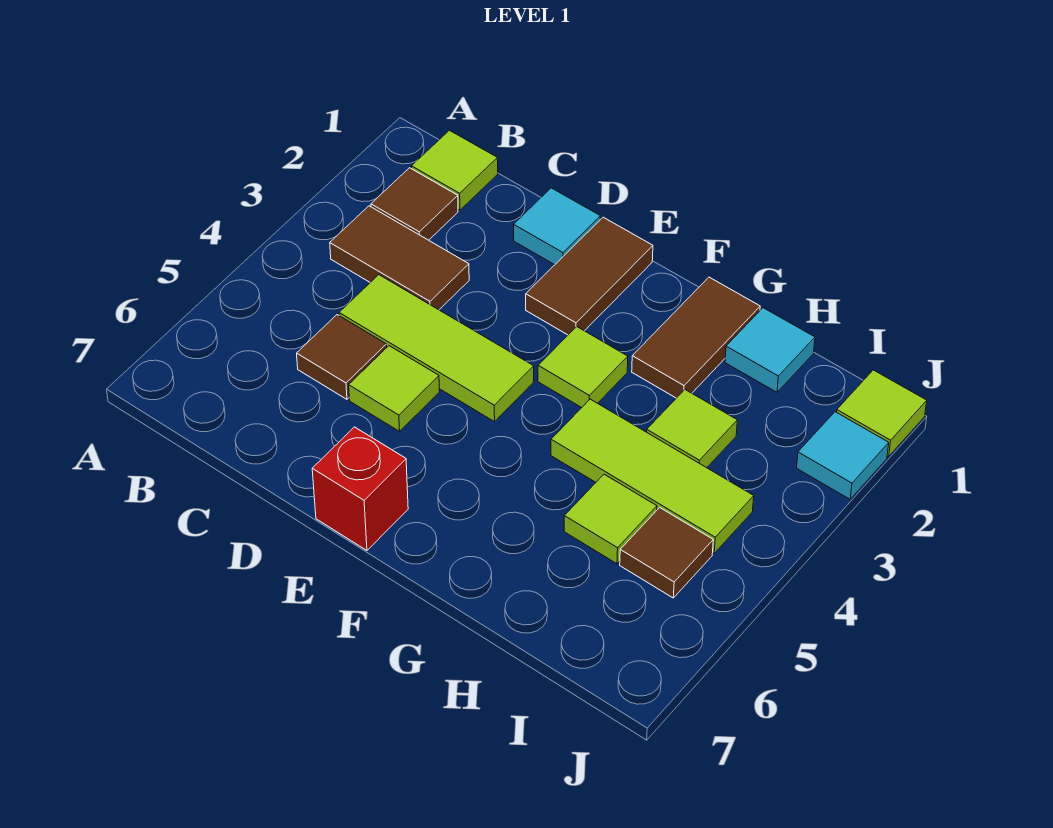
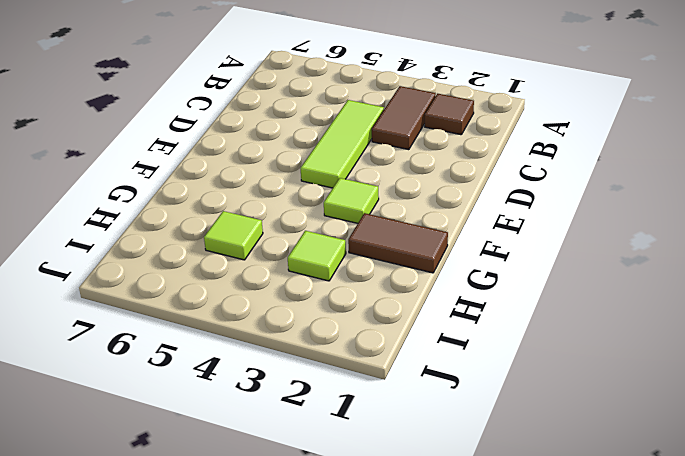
none -> lime tile B1 level 1
none -> brown tile C5 level 1
none -> cyan tile D1 level 1

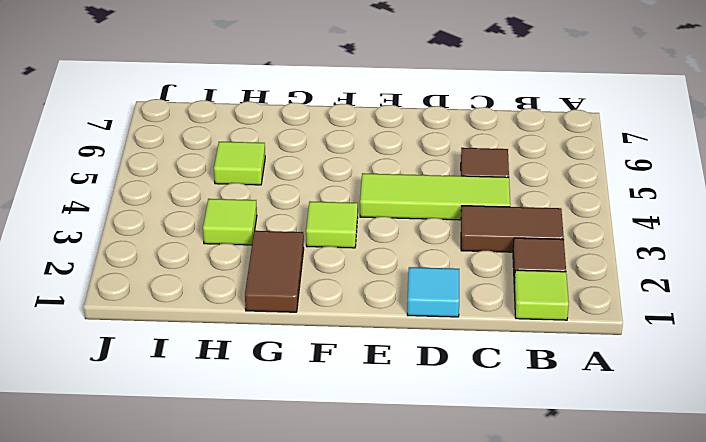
none -> lime tile D5 level 1
none -> brown tile E1:E2 level 1
none -> red brick E7 level 1

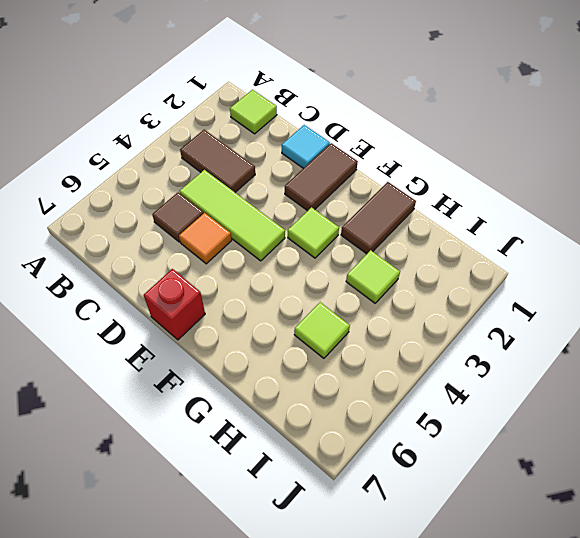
orange tile D5 level 1 -> lime tile D5 level 1
none -> brown tile B2 level 1
none -> lime tile G4:I4 level 1
none -> cyan tile H1 level 1

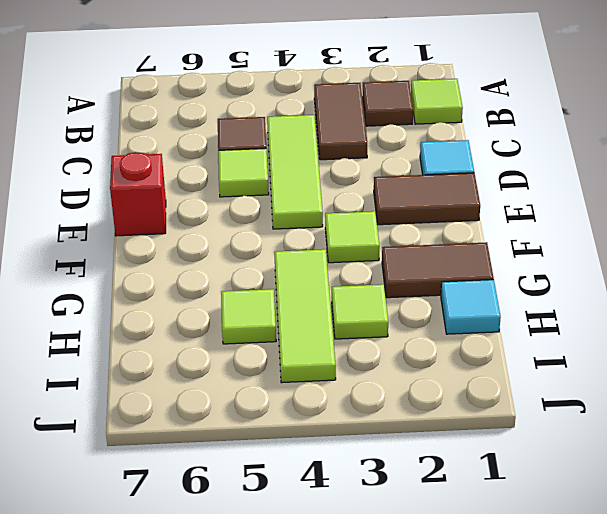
none -> brown tile I5 level 1
none -> lime tile J1 level 1
none -> cyan tile J2 level 1

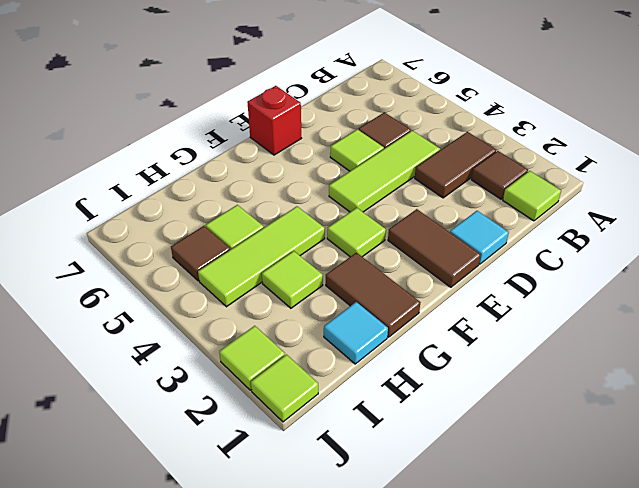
lime tile J2 level 1 -> cyan tile J2 level 1

